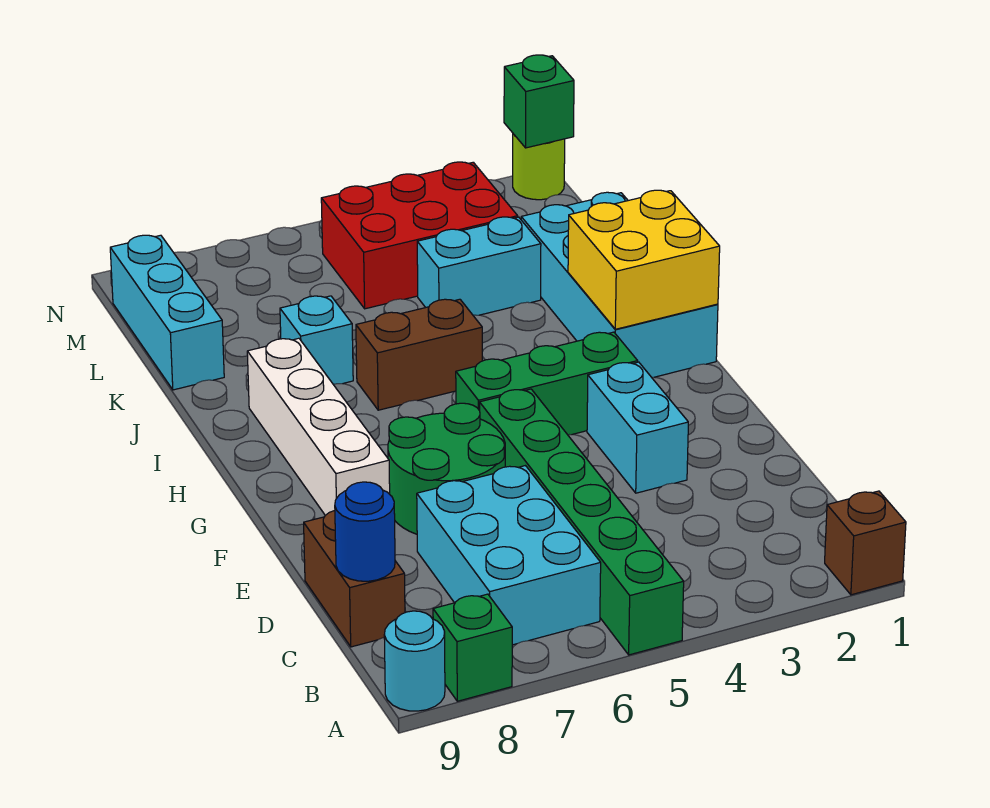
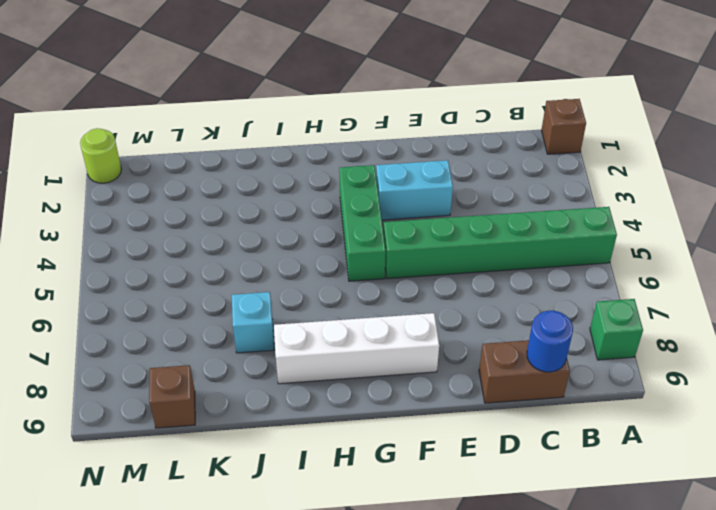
brown brick L9 level 1 -> cyan brick K9:M9 level 1
none -> cyan round brick A9 level 1
none -> cyan brick B6:D7 level 1
none -> green round brick E6:F7 level 1

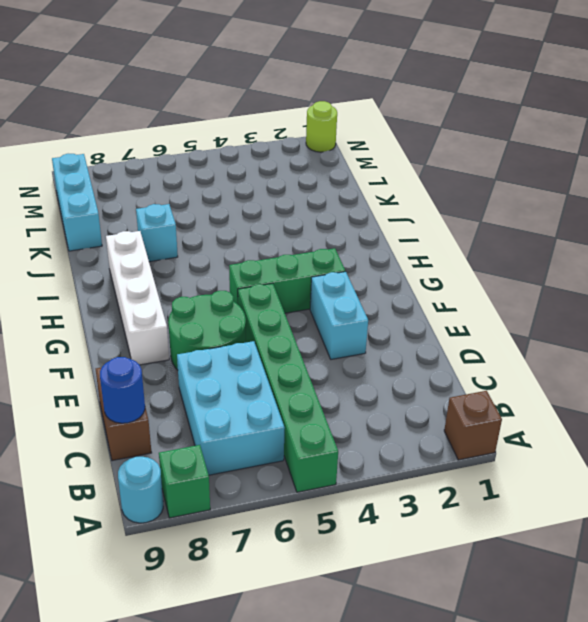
none -> cyan brick H1:K2 level 1
none -> brown brick I5:I6 level 1
none -> cyan brick K3:K4 level 1

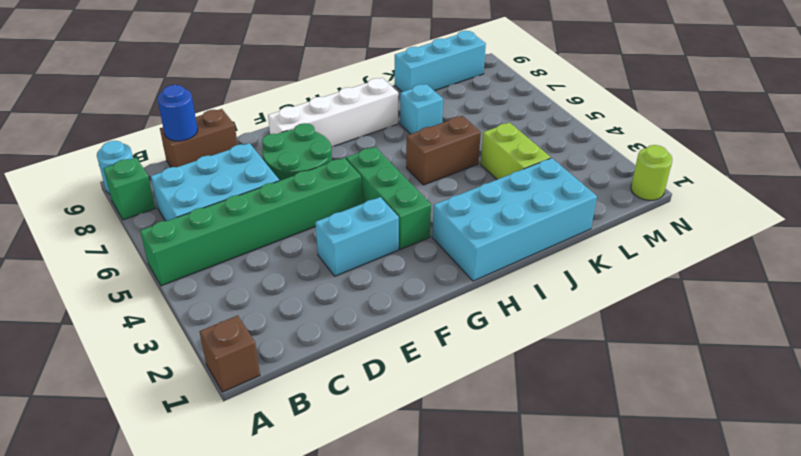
brown brick I5:J5 level 1 -> brown brick I5:I6 level 1
lime brick K3:K4 level 1 -> cyan brick K3:K4 level 1
none -> red brick L3:M5 level 1
none -> yellow brick H1:I2 level 2
none -> green brick N1 level 2

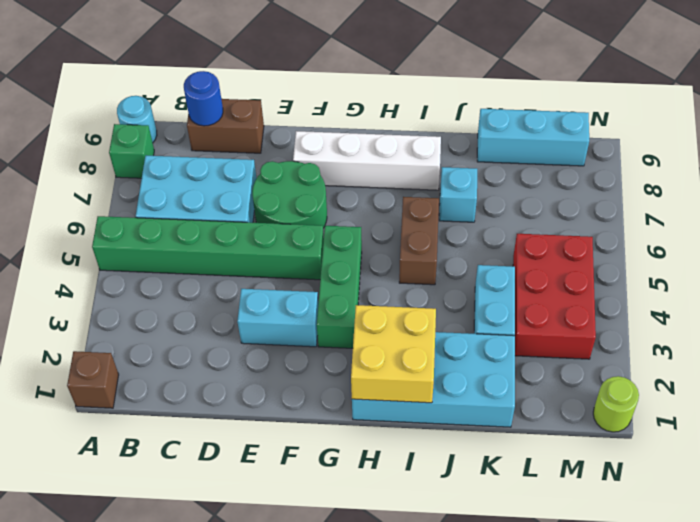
none -> green brick N1 level 2

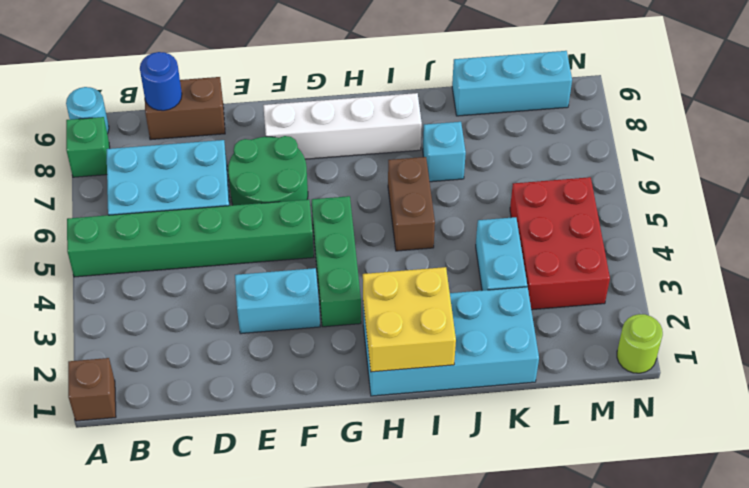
none -> green brick N1 level 2

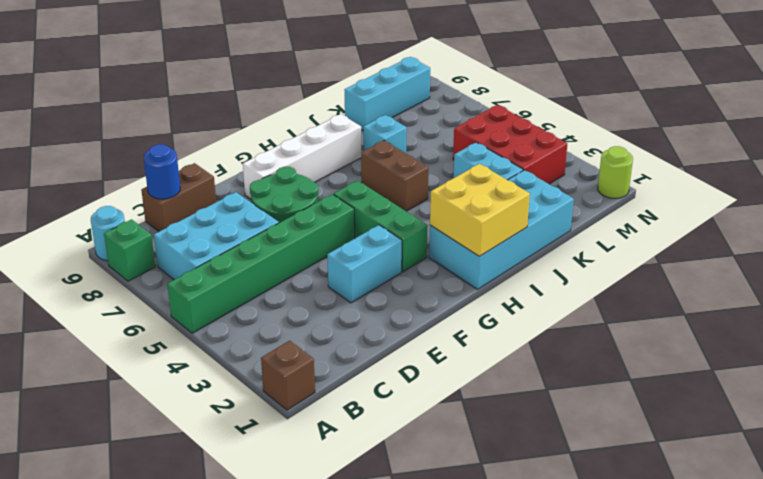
none -> green brick N1 level 2

